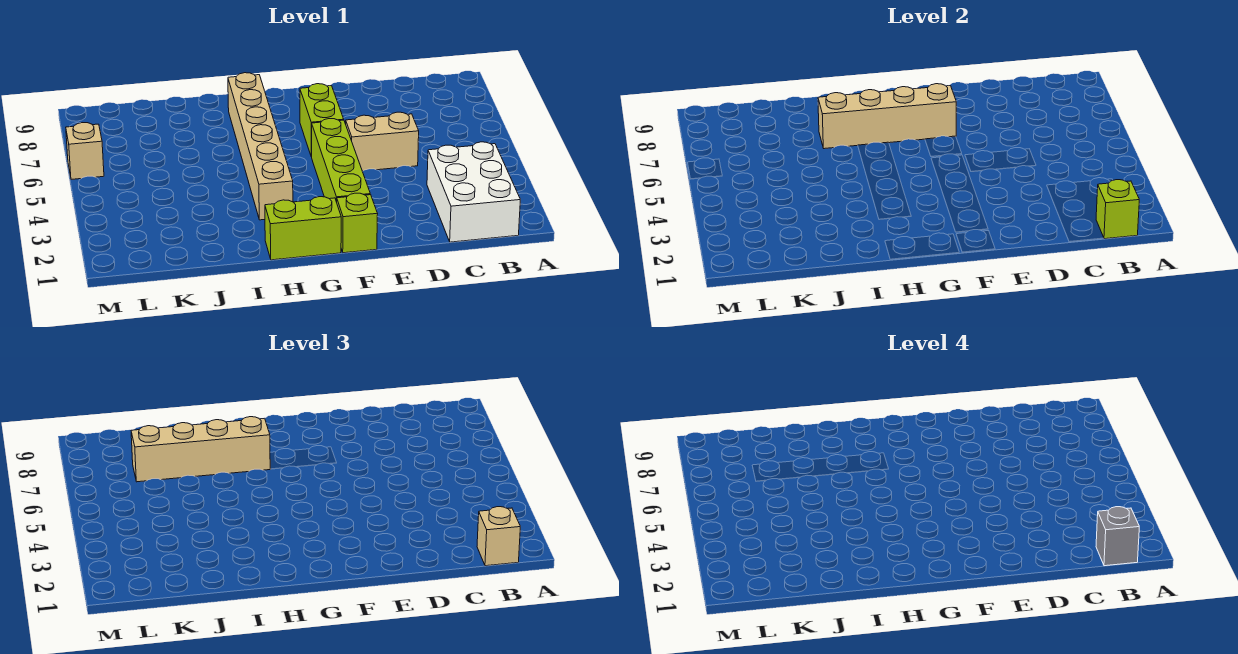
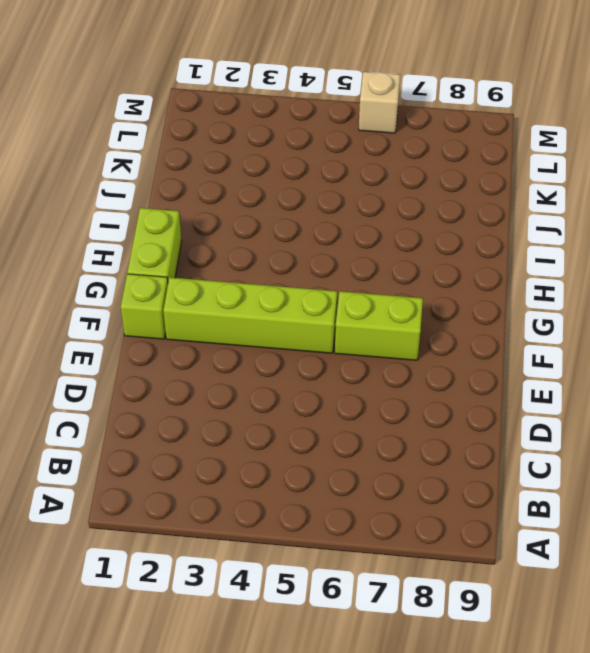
none -> white brick B1:C3 level 1
none -> tan brick D5:E5 level 1
none -> tan brick H3:H8 level 1

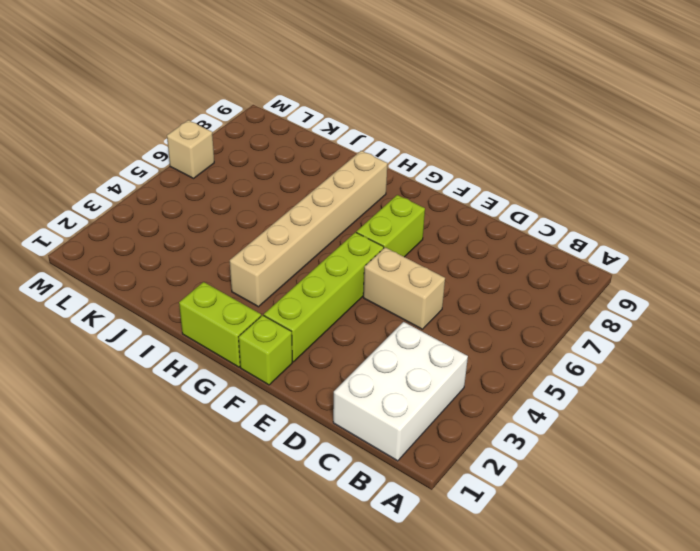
none -> lime brick B1 level 2
none -> tan brick F7:I7 level 2
none -> tan brick B1 level 3

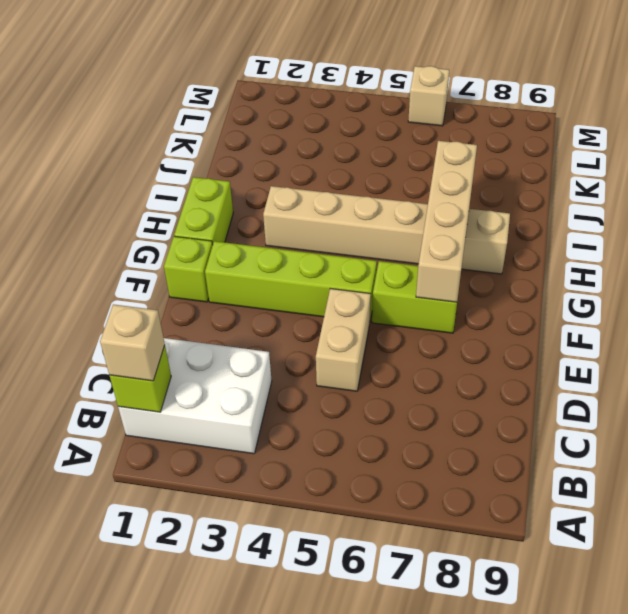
none -> tan brick H7:K7 level 3
none -> grey brick B1 level 4

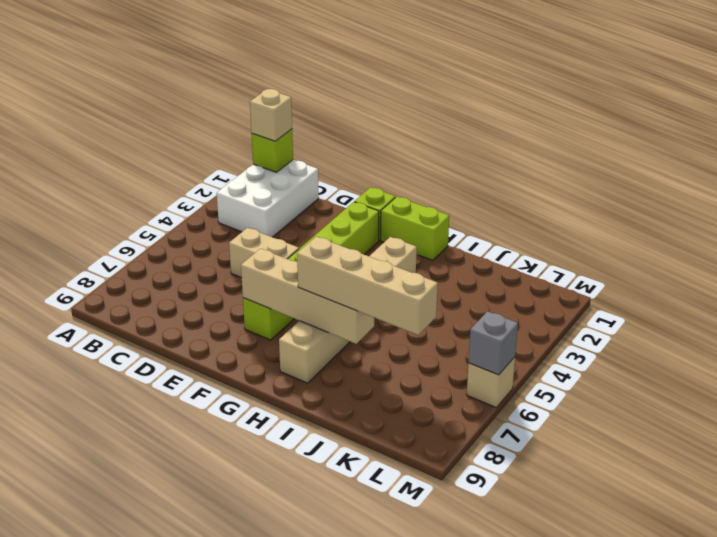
grey brick M6 level 2 -> grey brick B1 level 4

